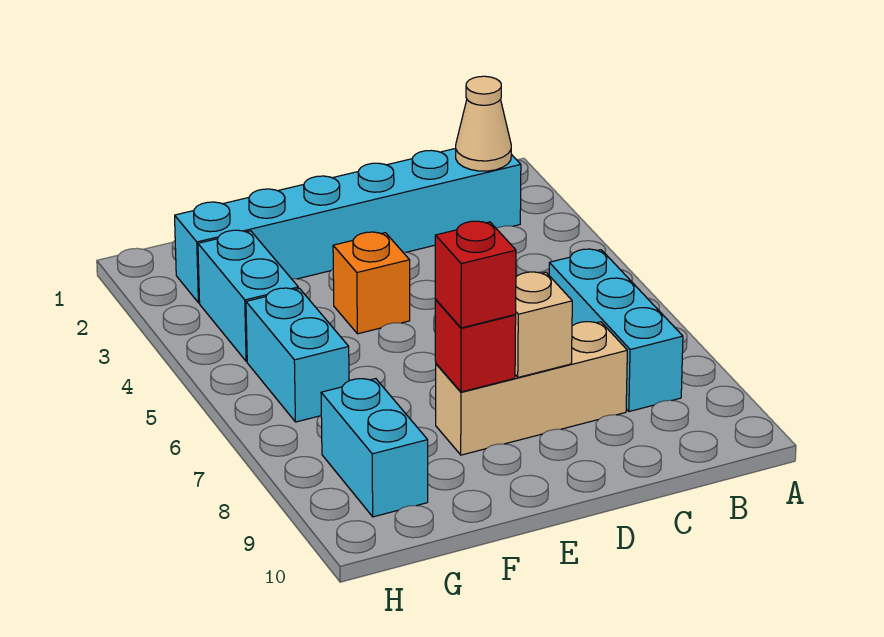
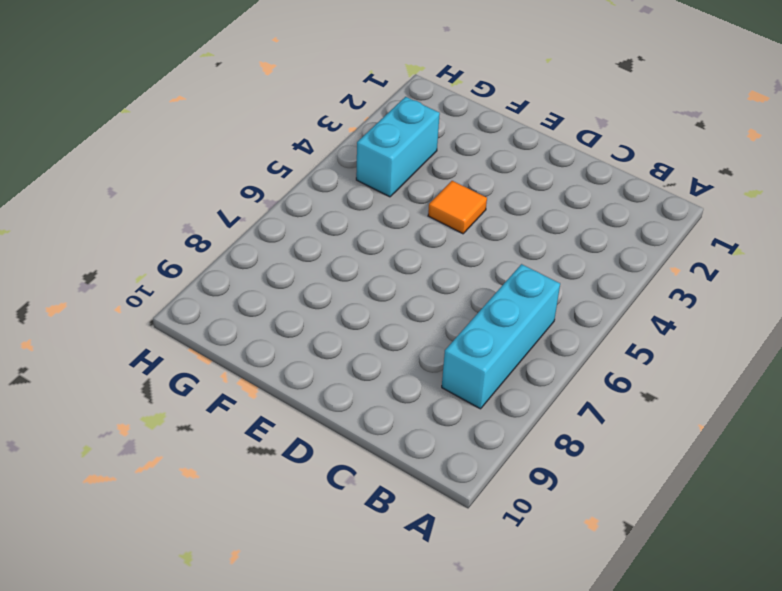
orange tile E4 level 1 -> orange brick E4 level 1
none -> cyan brick B2:G2 level 1
none -> tan brick C8:E8 level 1

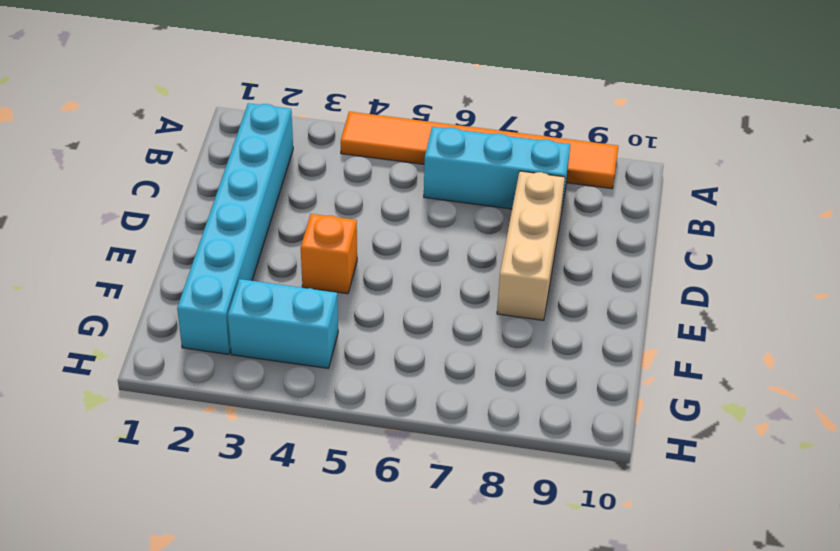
orange tile A4:A9 level 1 -> none
none -> cyan brick G5:G6 level 1
none -> cyan brick G8:G9 level 1

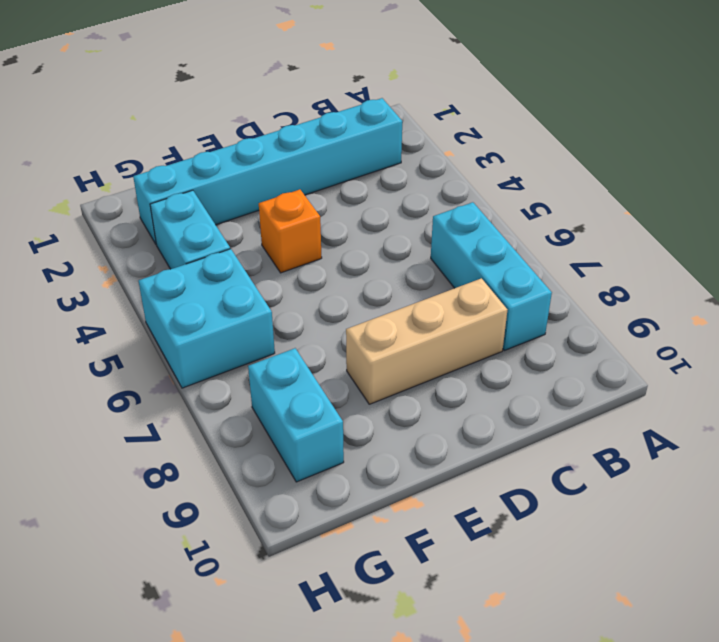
cyan brick G5:H6 level 1 -> cyan brick G5:G6 level 1
none -> tan cone B2 level 2
none -> tan brick D8 level 2

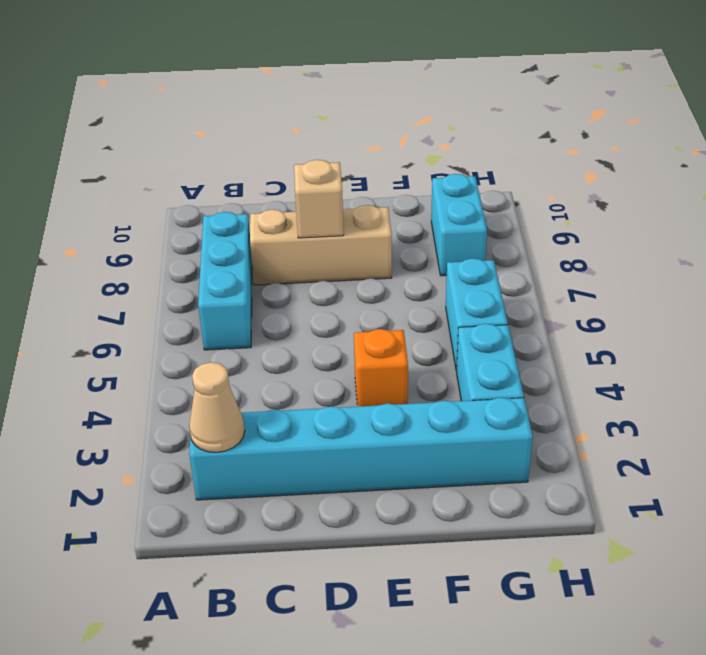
none -> red brick E8 level 2
none -> red brick E8 level 3

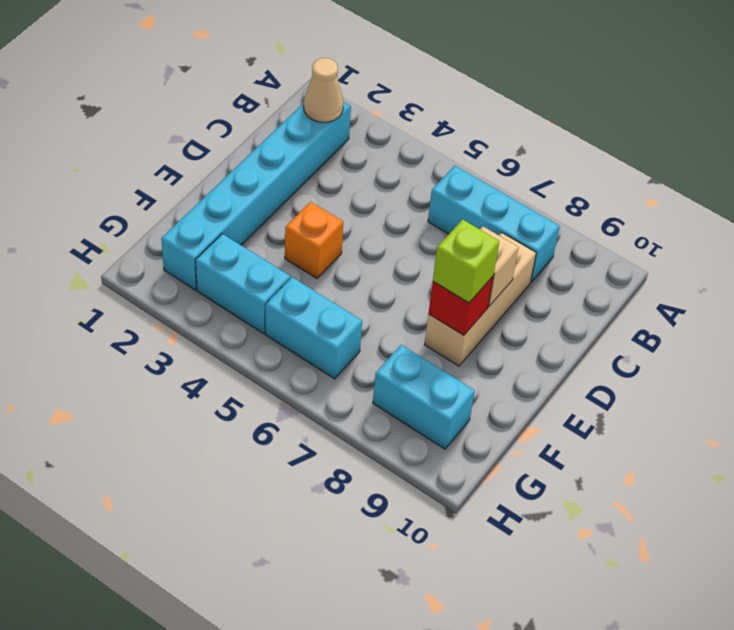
lime brick E8 level 3 -> red brick E8 level 3

